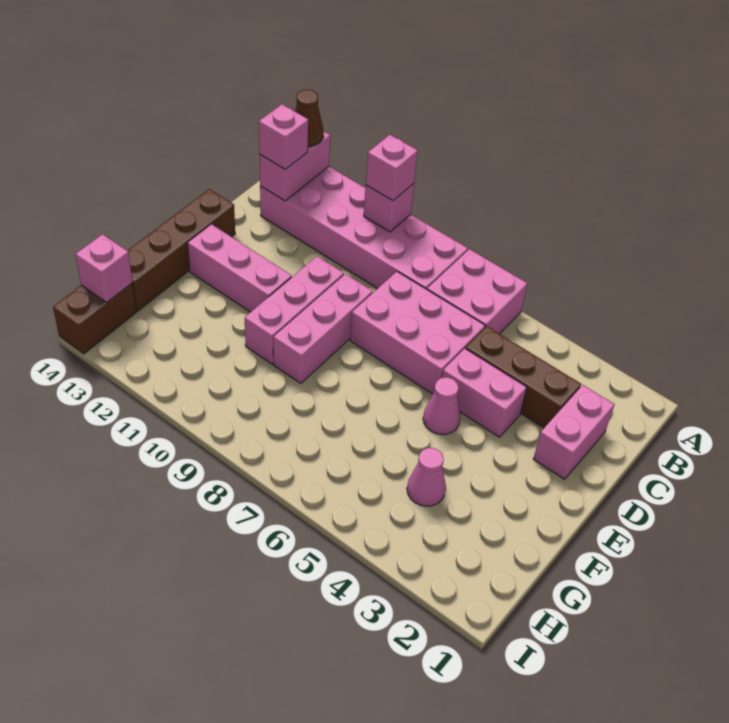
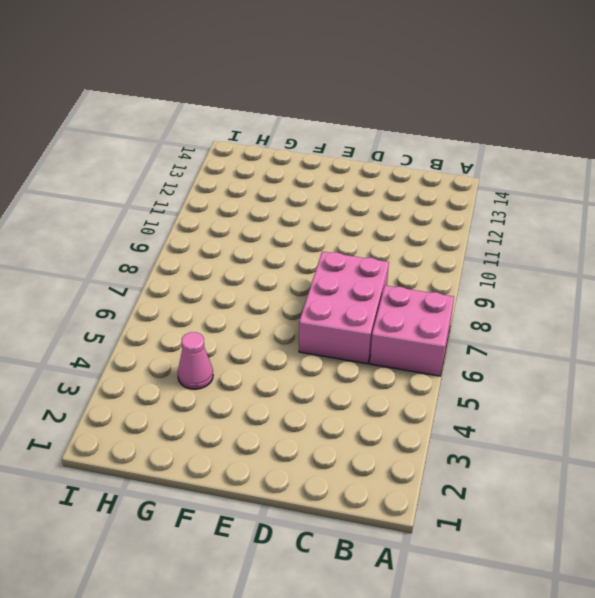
none -> pink brick A8:B13 level 1
none -> pink brick C2:D2 level 1
none -> brown brick C3:C5 level 1

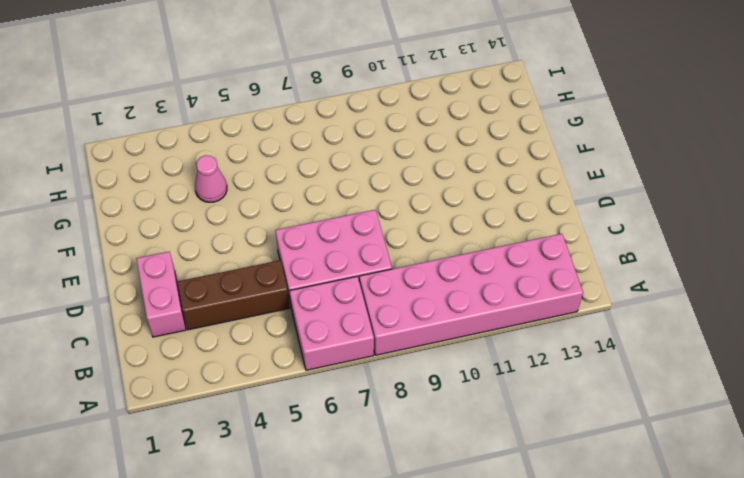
none -> pink brick D4:D5 level 1
none -> pink brick D9:F9 level 1
none -> pink brick D10:F10 level 1

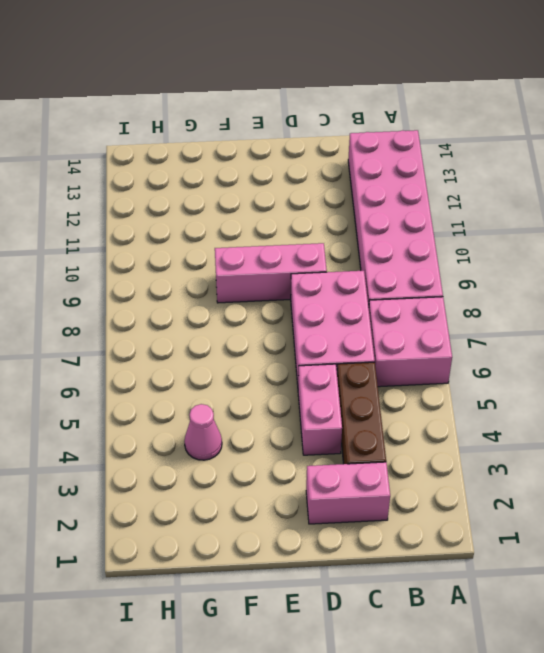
none -> pink brick D10:F10 level 1
none -> brown brick D14:G14 level 1
none -> pink cone E5 level 1

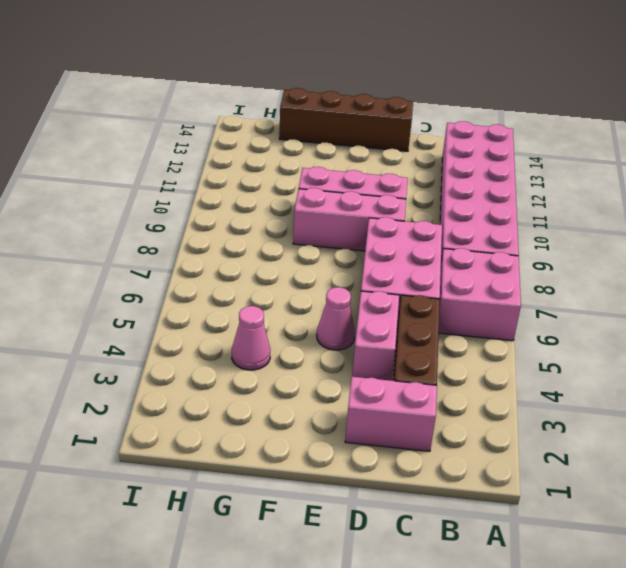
none -> pink brick E11:E13 level 1
none -> brown brick H14:I14 level 1
none -> pink brick A10 level 2

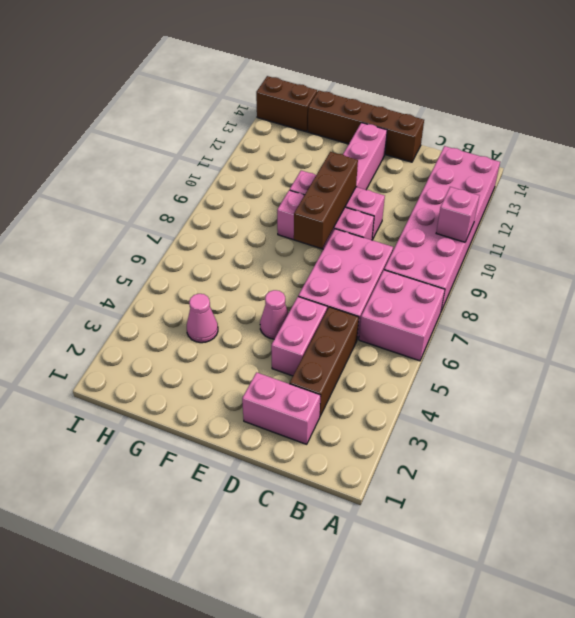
brown brick E8:E10 level 2 -> none
none -> pink brick A13:B13 level 2
none -> pink brick H14 level 2
none -> pink brick A10 level 3

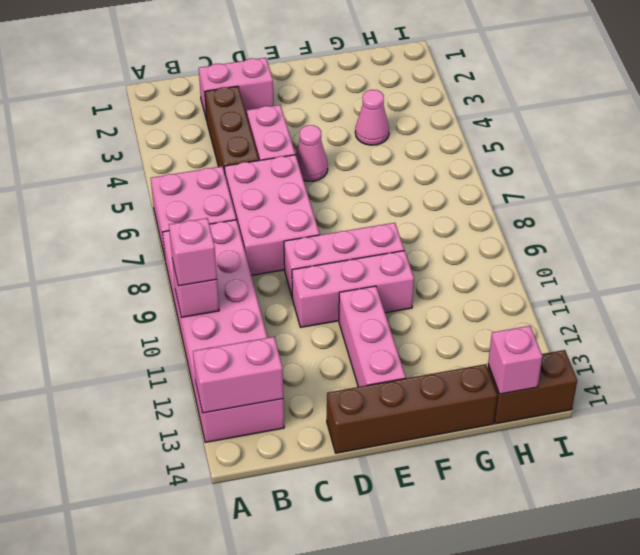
none -> brown cone A13 level 3
none -> pink brick B13 level 3

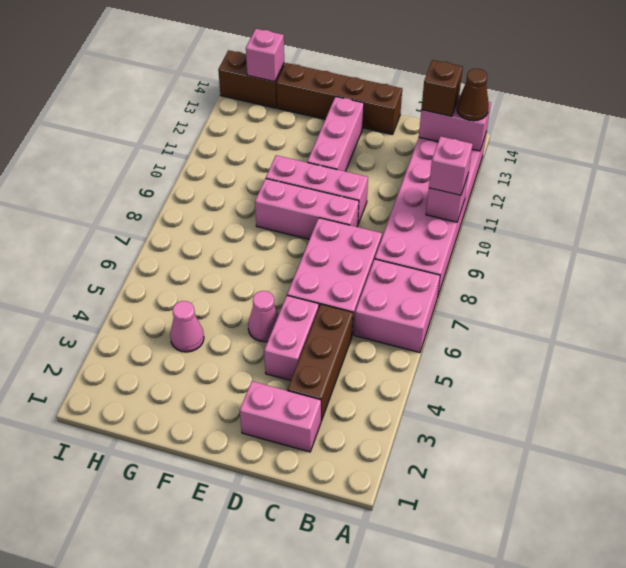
brown brick B13 level 3 -> pink brick B13 level 3

